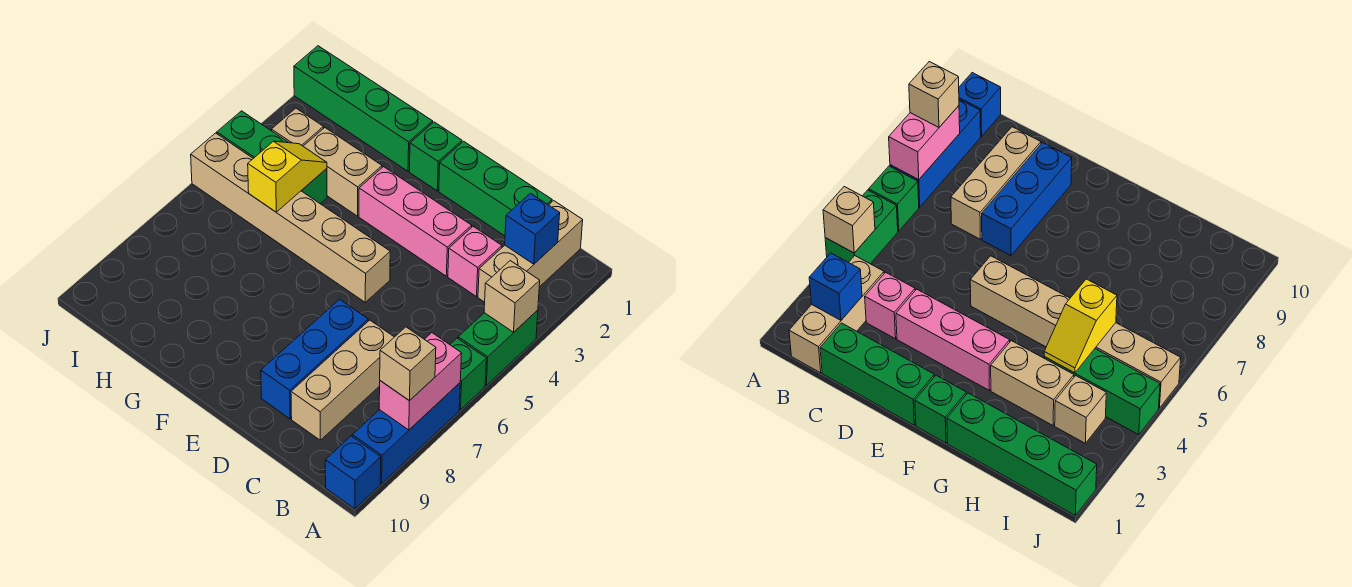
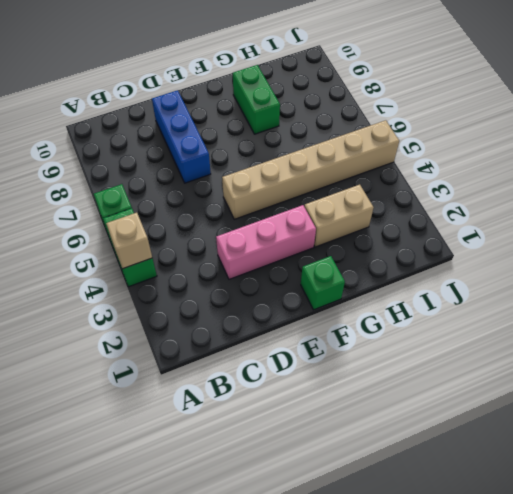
green brick G8:G9 level 1 -> none
none -> blue brick A7:A9 level 1
none -> blue brick A10 level 1
none -> tan brick B1:B3 level 1

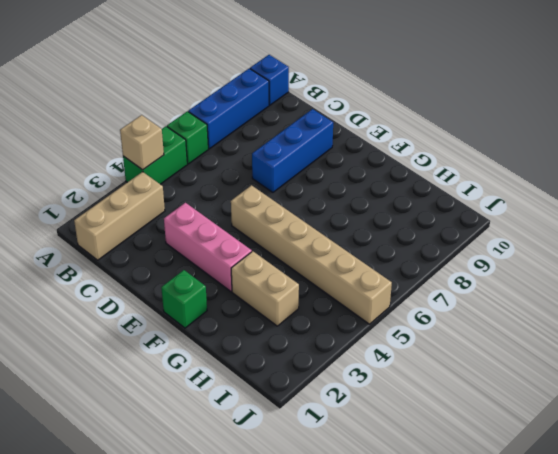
none -> green brick C1:E1 level 1
none -> pink brick C3 level 1
none -> tan brick C7:C9 level 1

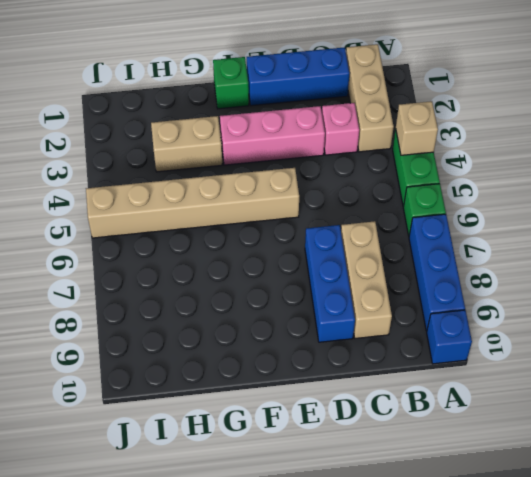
blue brick C1:E1 level 1 -> green brick C1:E1 level 1
none -> green brick G1:J1 level 1
none -> green brick H4:J4 level 1
none -> tan brick I3 level 1

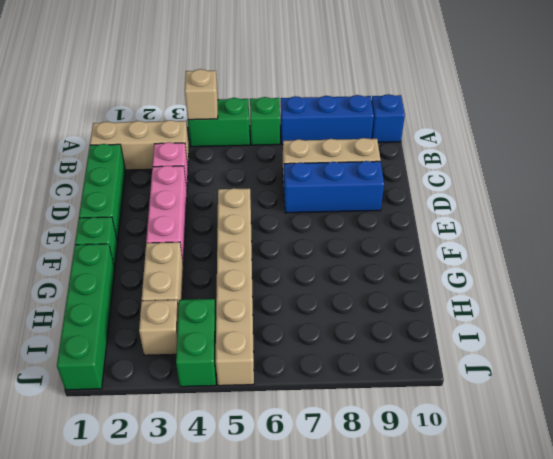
green brick I4:J4 level 1 -> green brick H4:J4 level 1
none -> pink brick A7:A8 level 2
none -> blue brick B2 level 2
none -> yellow slope H4:H5 level 2 top 5

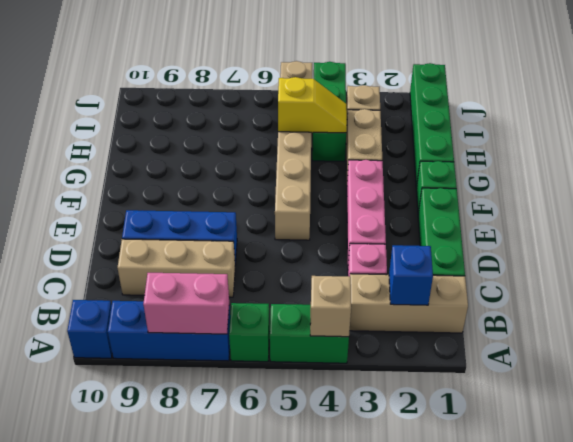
none -> tan brick A8 level 3

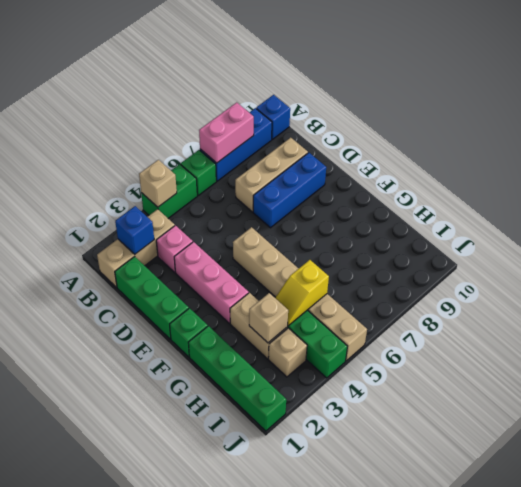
tan brick H3 level 2 -> tan brick A8 level 3

